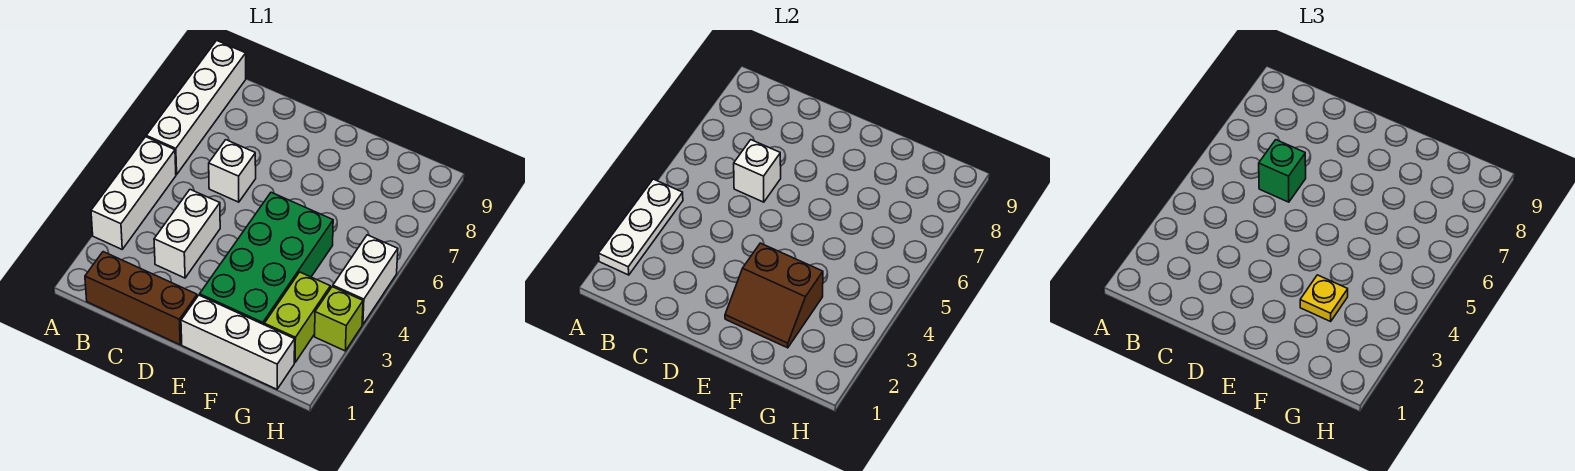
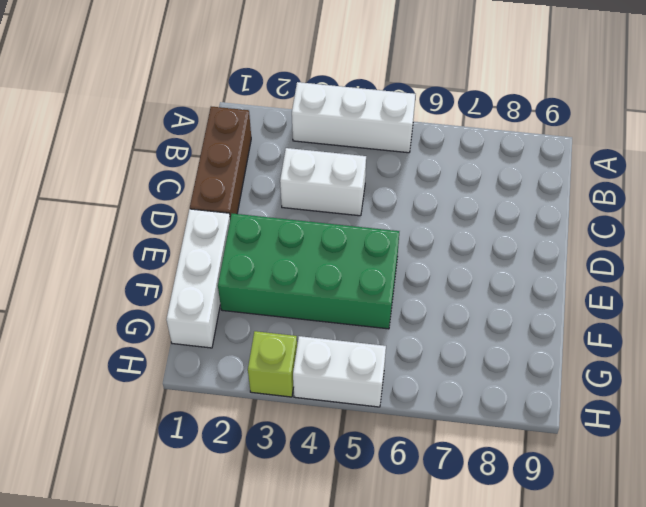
none -> white brick A6:A9 level 1
none -> white brick C6 level 1
none -> lime brick G2:G3 level 1

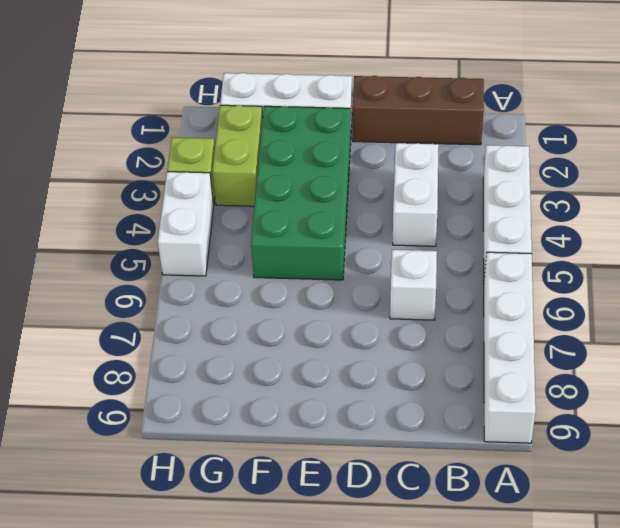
none -> white plate A2:A4 level 2
none -> white brick C6 level 2
none -> brown slope E2:F3 level 2 top 3

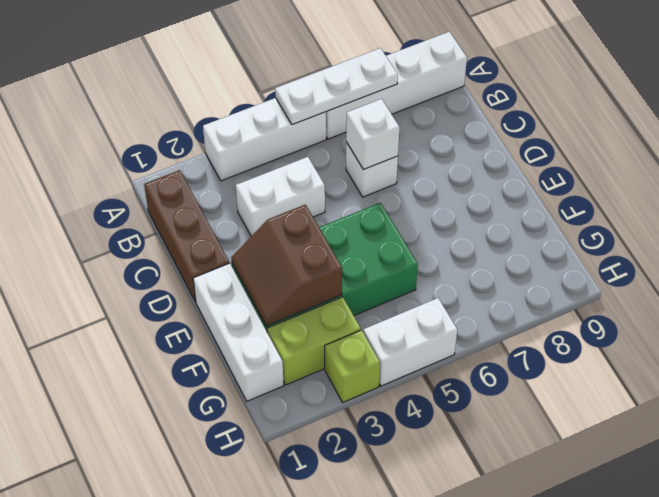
white plate A5:A7 level 2 -> white plate A2:A4 level 2
none -> green brick C6 level 3
none -> yellow plate F3 level 3

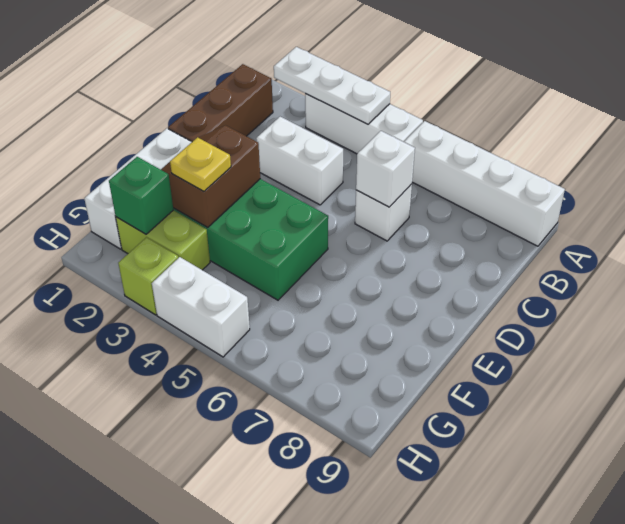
green brick G2 level 2 -> green brick C6 level 3

